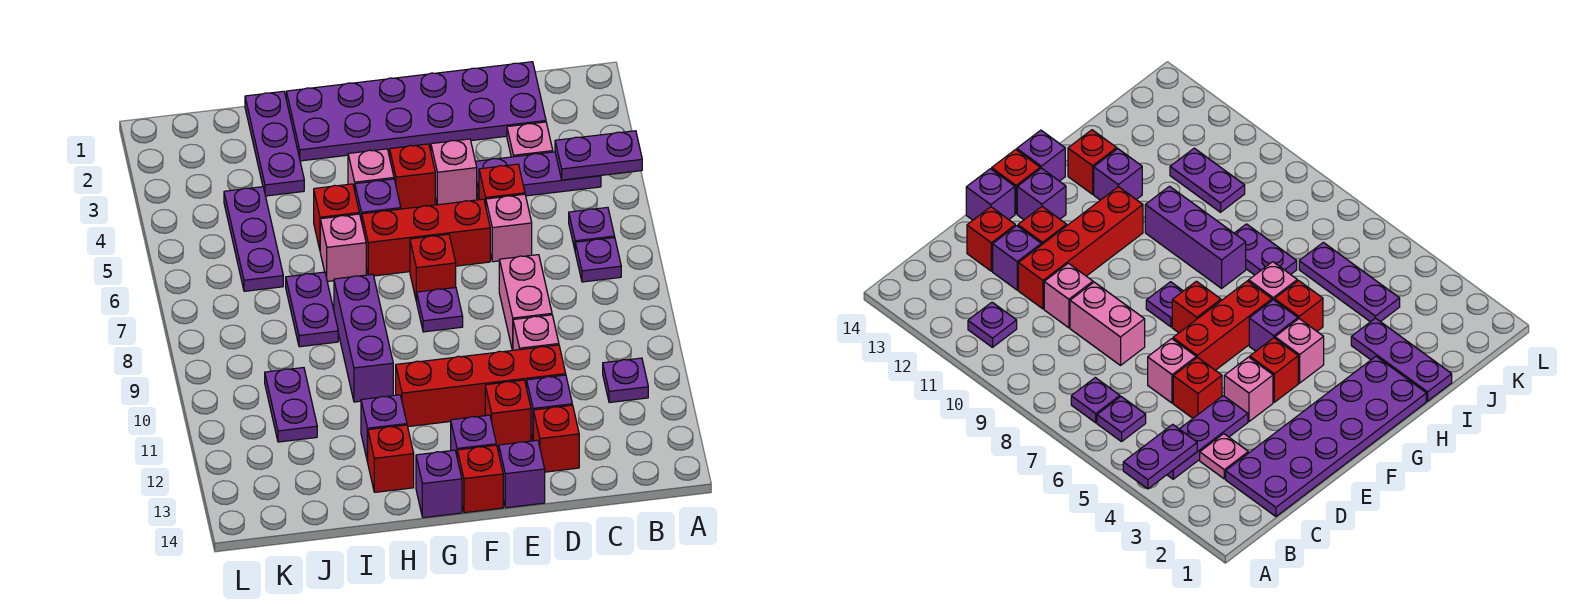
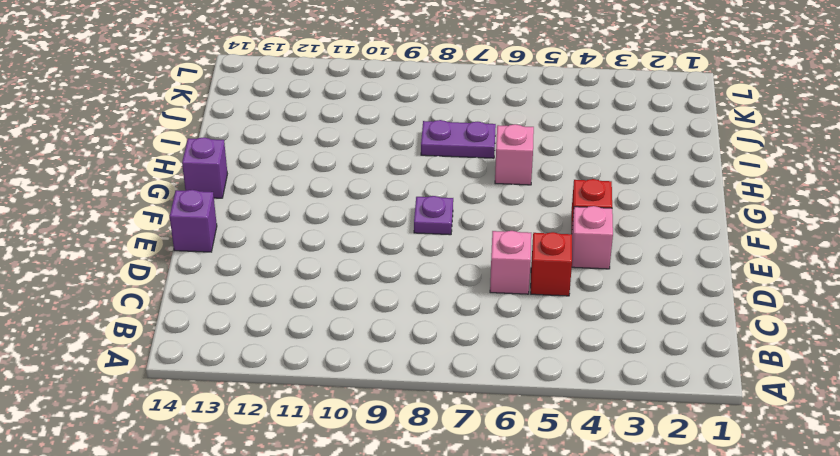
none -> purple plate B4:D4 level 1
none -> purple plate B6 level 1
none -> purple plate B7 level 1
none -> purple plate B11 level 1

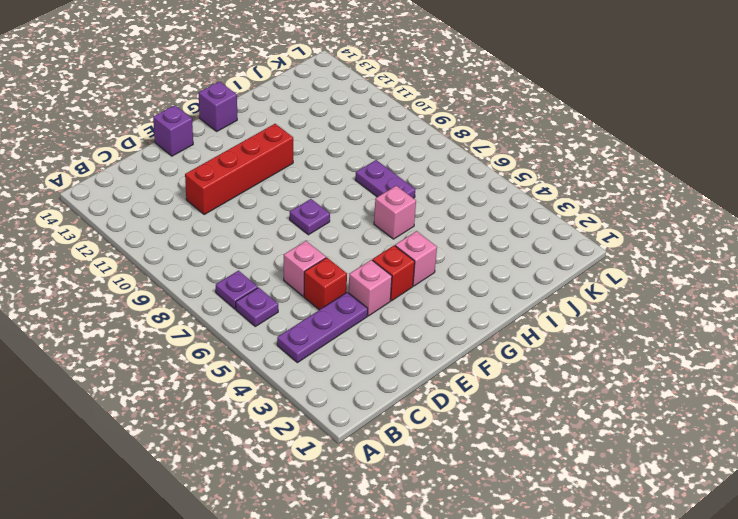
none -> purple plate B11 level 1
none -> purple plate C1:H2 level 1
none -> pink plate C3 level 1
none -> pink brick D8:D9 level 1

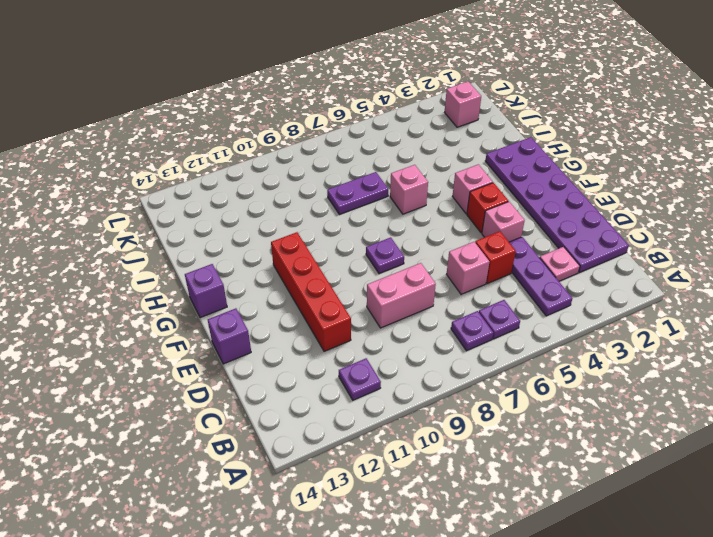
pink brick K2 level 1 -> pink brick D10 level 1
none -> purple brick D12 level 1
none -> red brick D13 level 1
none -> red brick E6:G6 level 1
none -> red brick E12 level 1

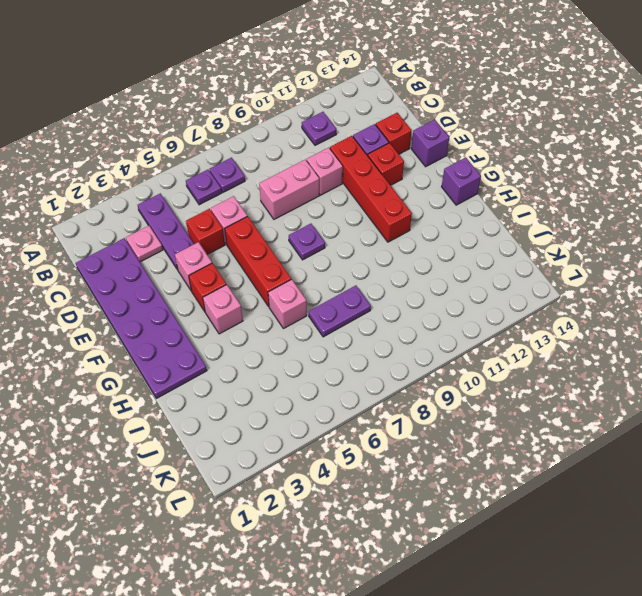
none -> red brick F7 level 1
none -> purple brick F13 level 1
none -> red brick F14 level 1
none -> purple brick G5 level 1

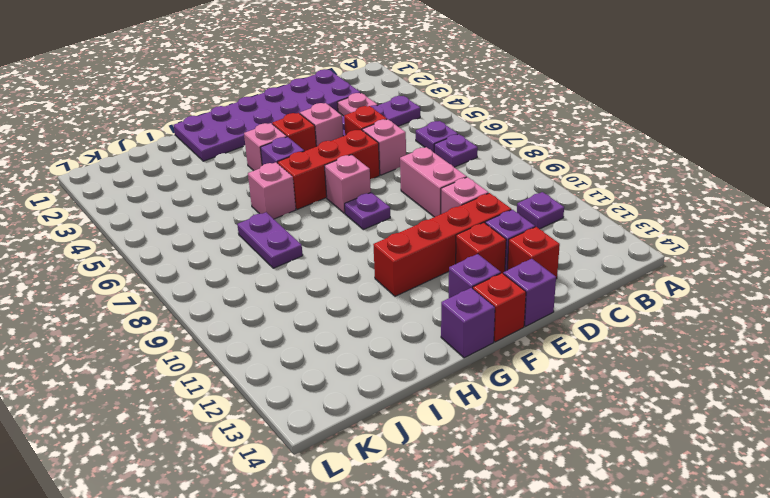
pink brick F7 level 1 -> red brick F7 level 1
none -> red brick H5 level 1
none -> purple brick H8:H10 level 1
none -> purple brick H12 level 1
none -> red brick H13 level 1

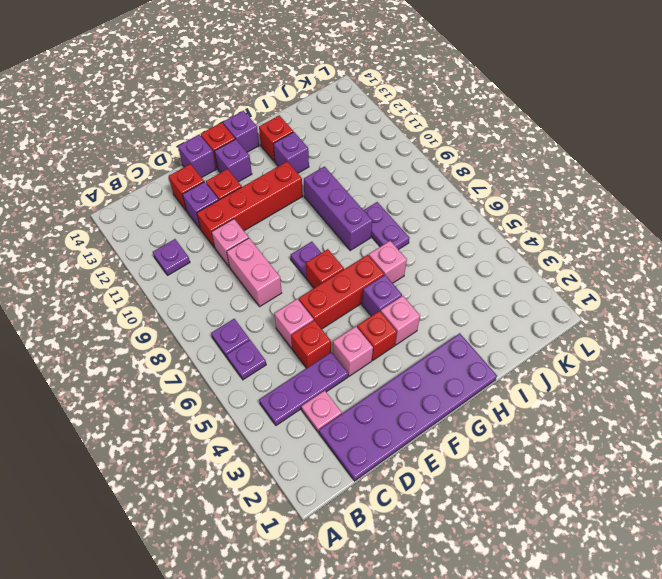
none -> red brick H5 level 1
none -> purple plate I1:I3 level 1
none -> purple plate J4:J6 level 1
none -> purple plate J10:J11 level 1

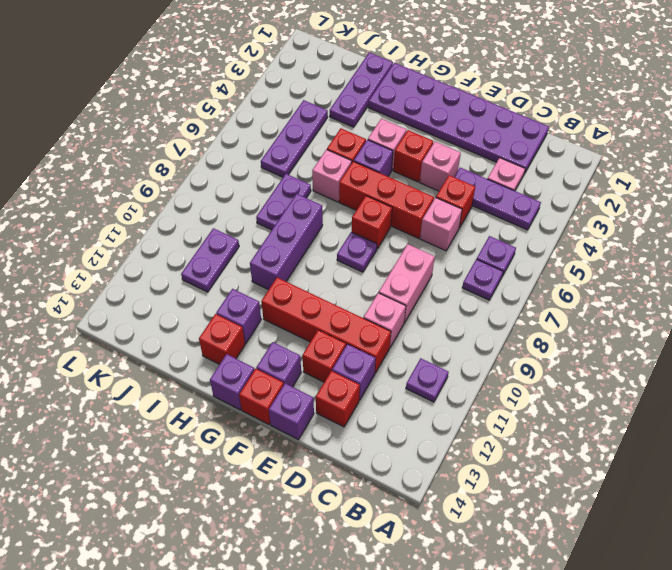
none -> purple plate A4:B4 level 2

